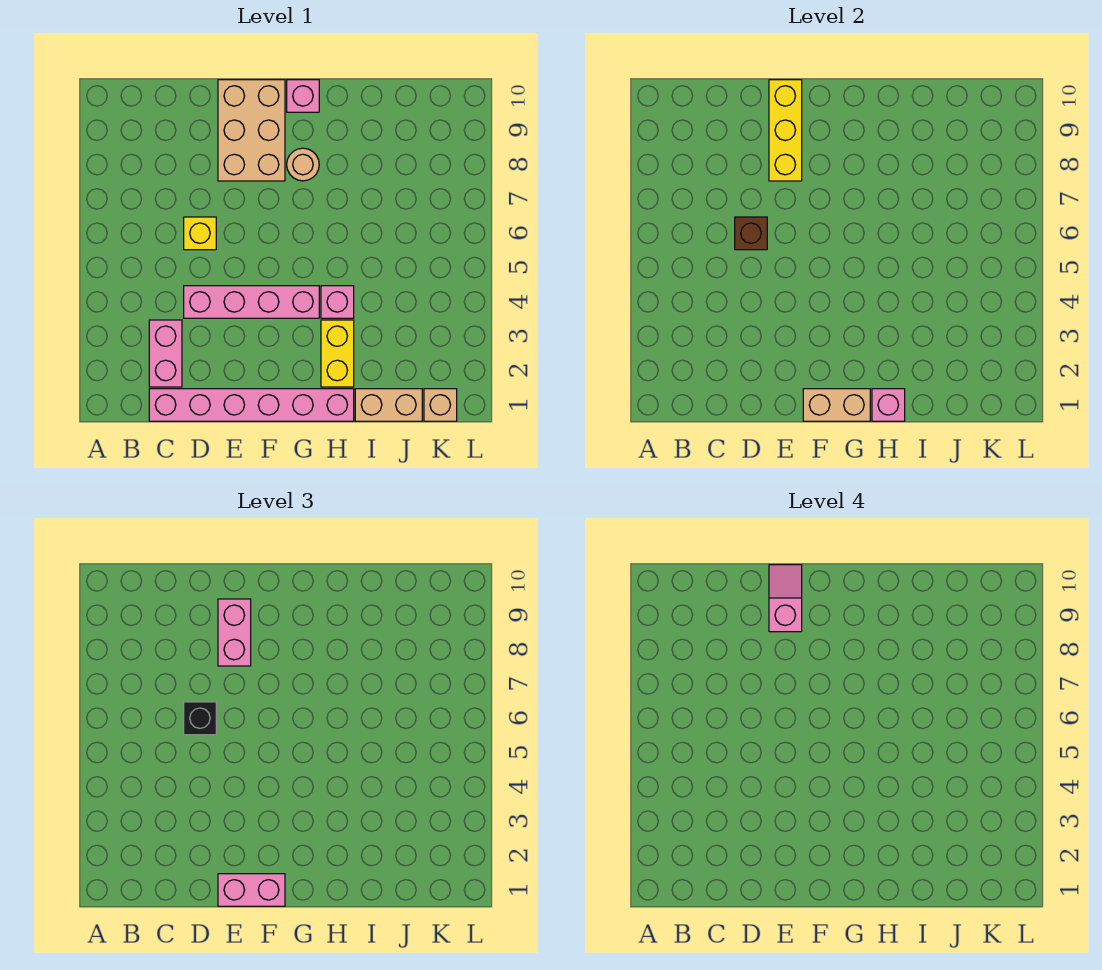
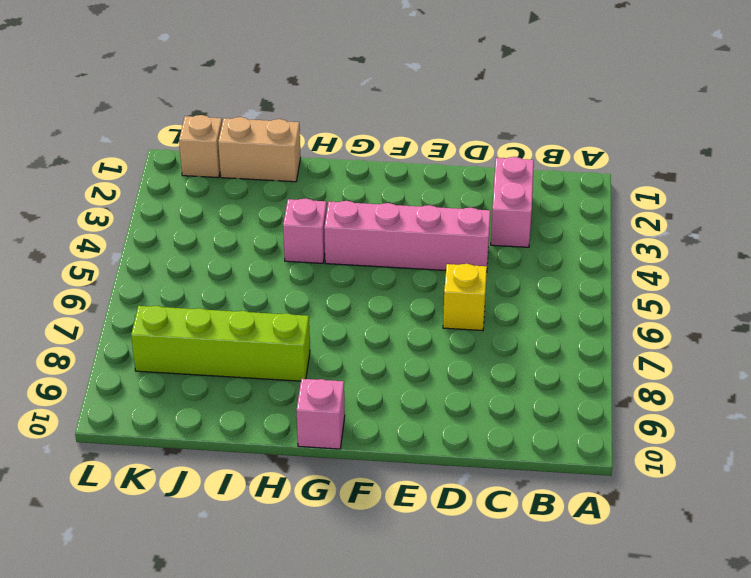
lime brick H8:K8 level 1 -> none
none -> pink brick C1:H1 level 1
none -> tan brick E8:F10 level 1
none -> tan round brick G8 level 1

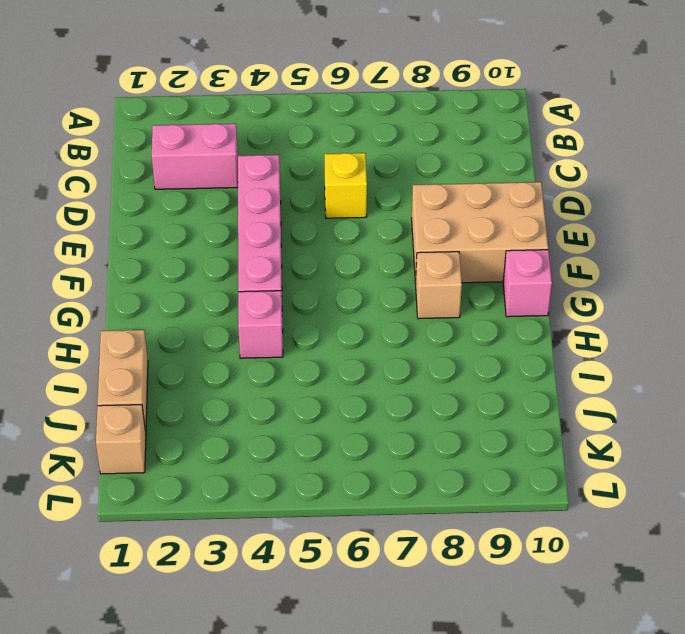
tan brick G8 level 1 -> tan round brick G8 level 1
none -> pink brick C1:H1 level 1
none -> yellow brick H2:H3 level 1
none -> brown brick D6 level 2

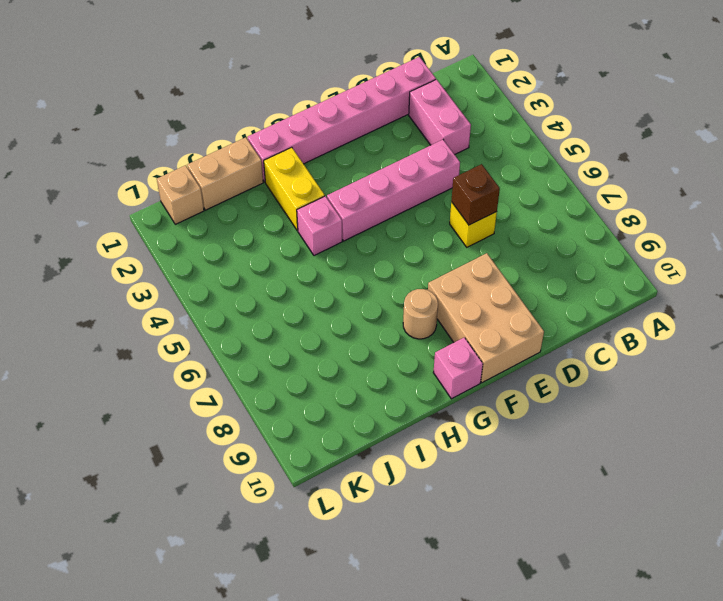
none -> yellow brick E8:E10 level 2
none -> tan brick F1:G1 level 2
none -> pink brick H1 level 2

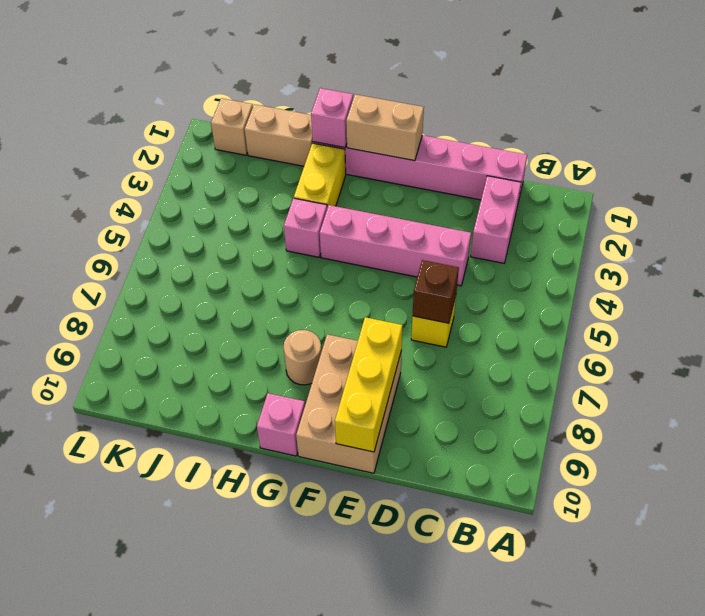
none -> black brick D6 level 3
none -> pink brick E1:F1 level 3
none -> pink brick E8:E9 level 3

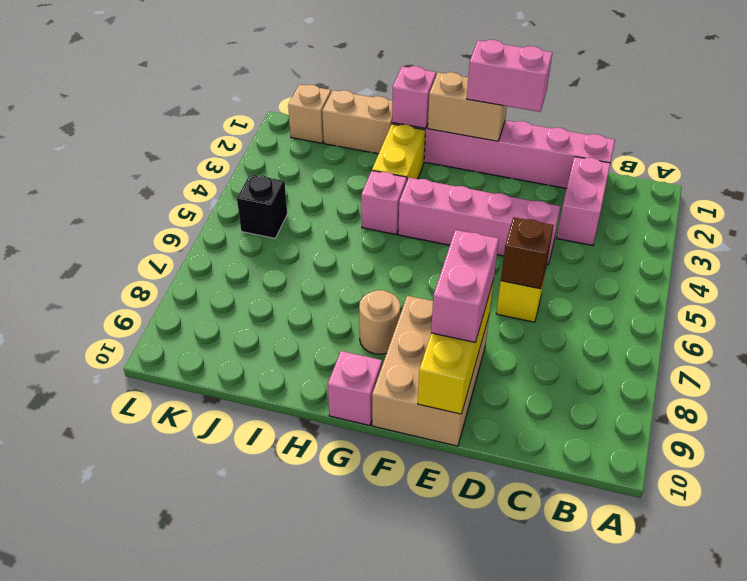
black brick K5 level 1 -> black brick D6 level 3
none -> pink slope E9:E10 level 4 top 9

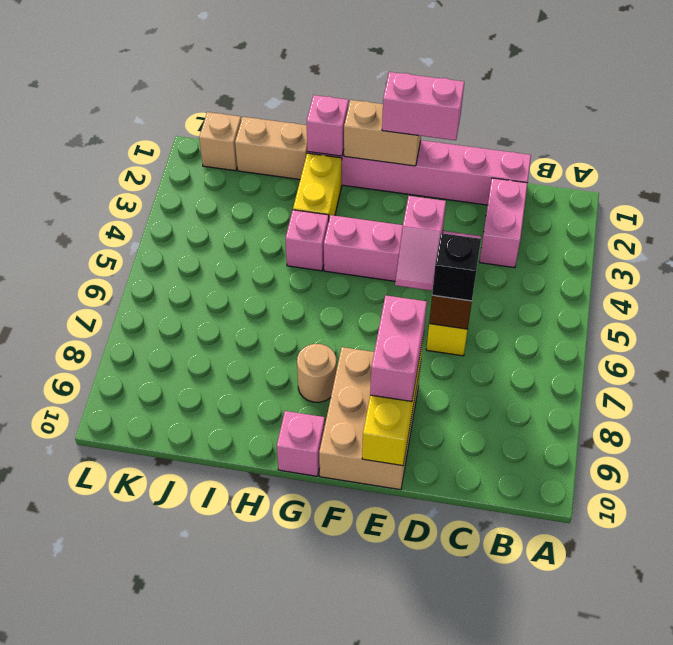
pink slope E4:E5 level 2 top 4 -> pink slope E9:E10 level 4 top 9

